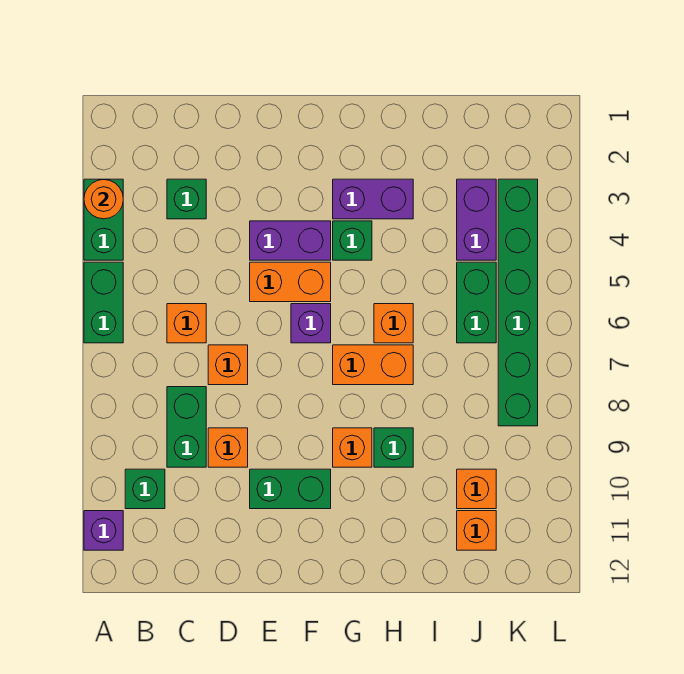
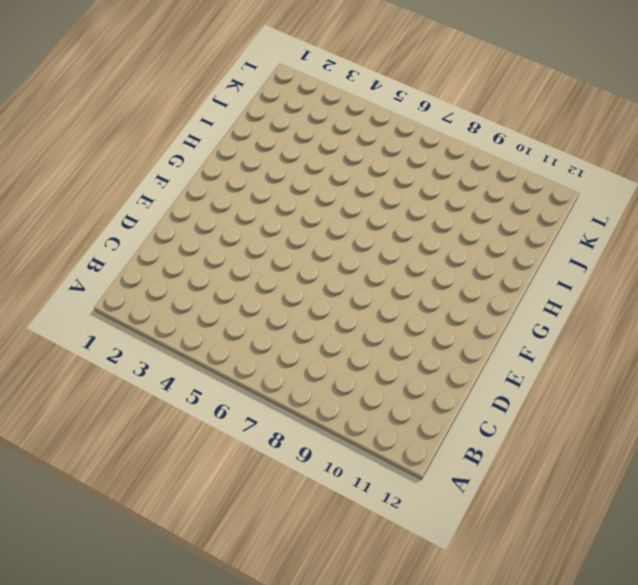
none -> green brick A3:A4 level 1
none -> green brick A5:A6 level 1
none -> purple brick A11 level 1

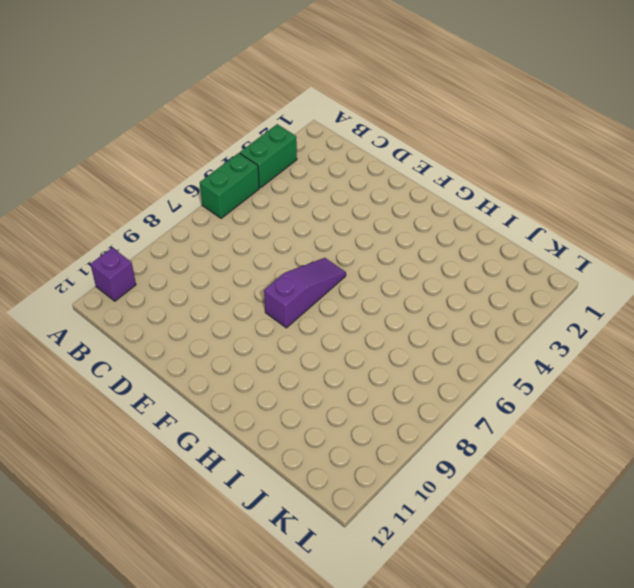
purple slope F6:F8 level 1 top 8 -> purple brick F6 level 1
none -> green brick B10 level 1
none -> green brick C3 level 1
none -> orange brick C6 level 1

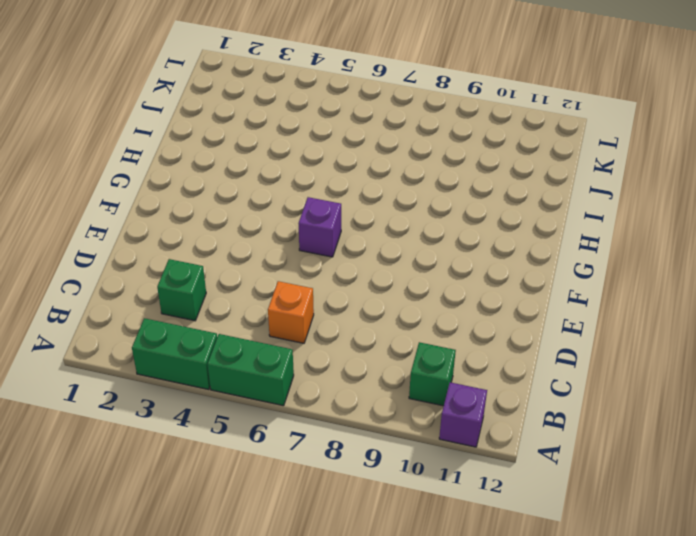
none -> green brick C8:C9 level 1
none -> orange brick D7 level 1
none -> orange brick D9 level 1

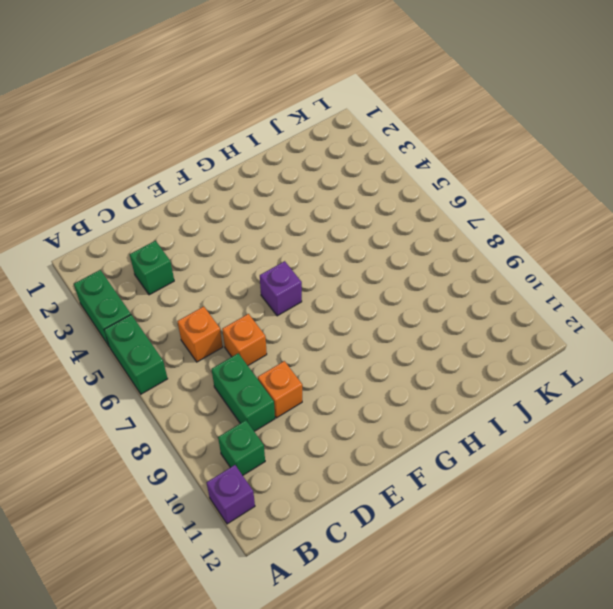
none -> purple brick E4:F4 level 1
none -> orange brick E5:F5 level 1
none -> green brick E10:F10 level 1

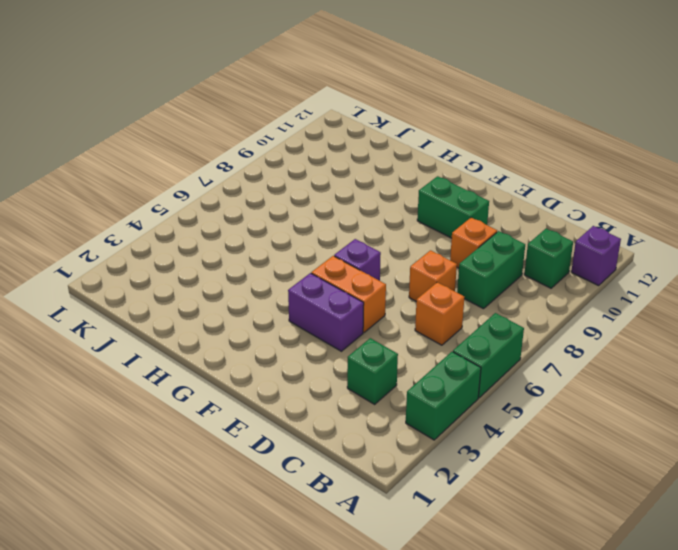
none -> purple brick G3:H3 level 1
none -> green brick G4 level 1
none -> orange brick G7:H7 level 1

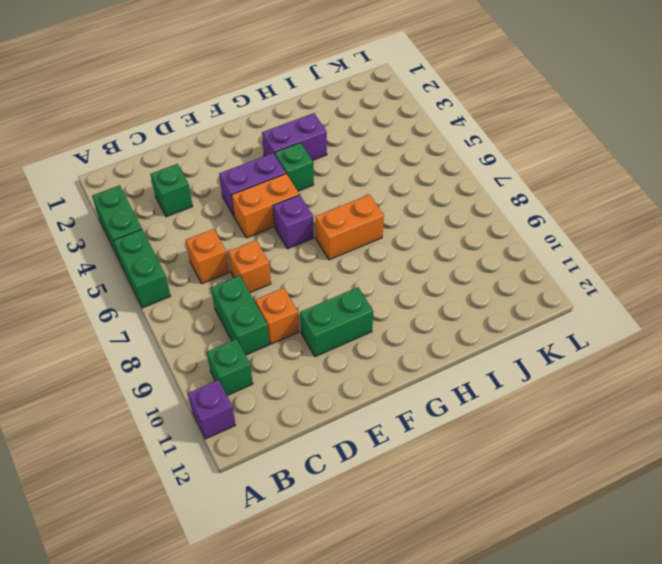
none -> orange brick G9 level 1
none -> orange brick H6 level 1
none -> green brick H9 level 1

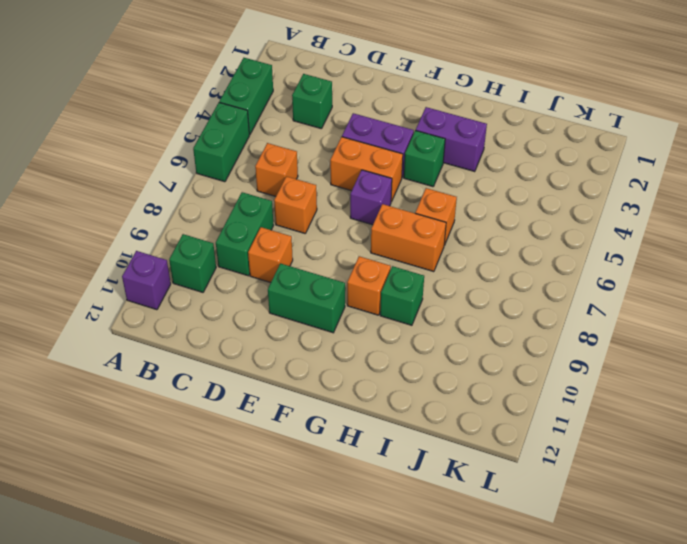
none -> purple brick J3:J4 level 1
none -> green brick J5:J6 level 1
none -> orange brick J10 level 1

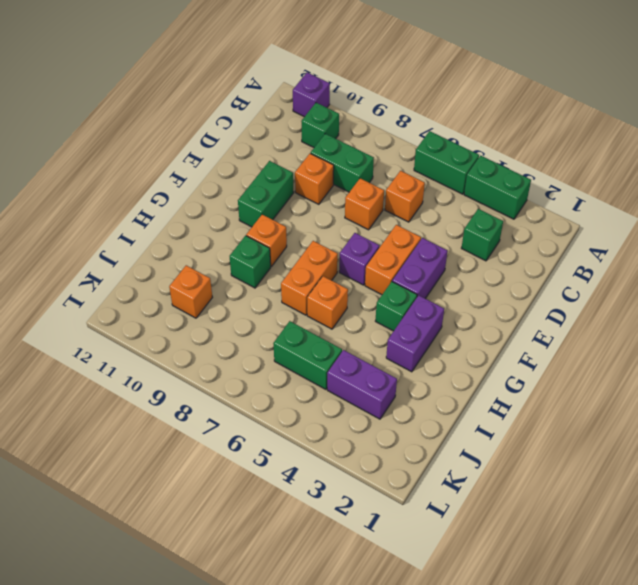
none -> orange brick J11 level 1
none -> green brick K3:K8 level 1
none -> orange round brick A3 level 2

